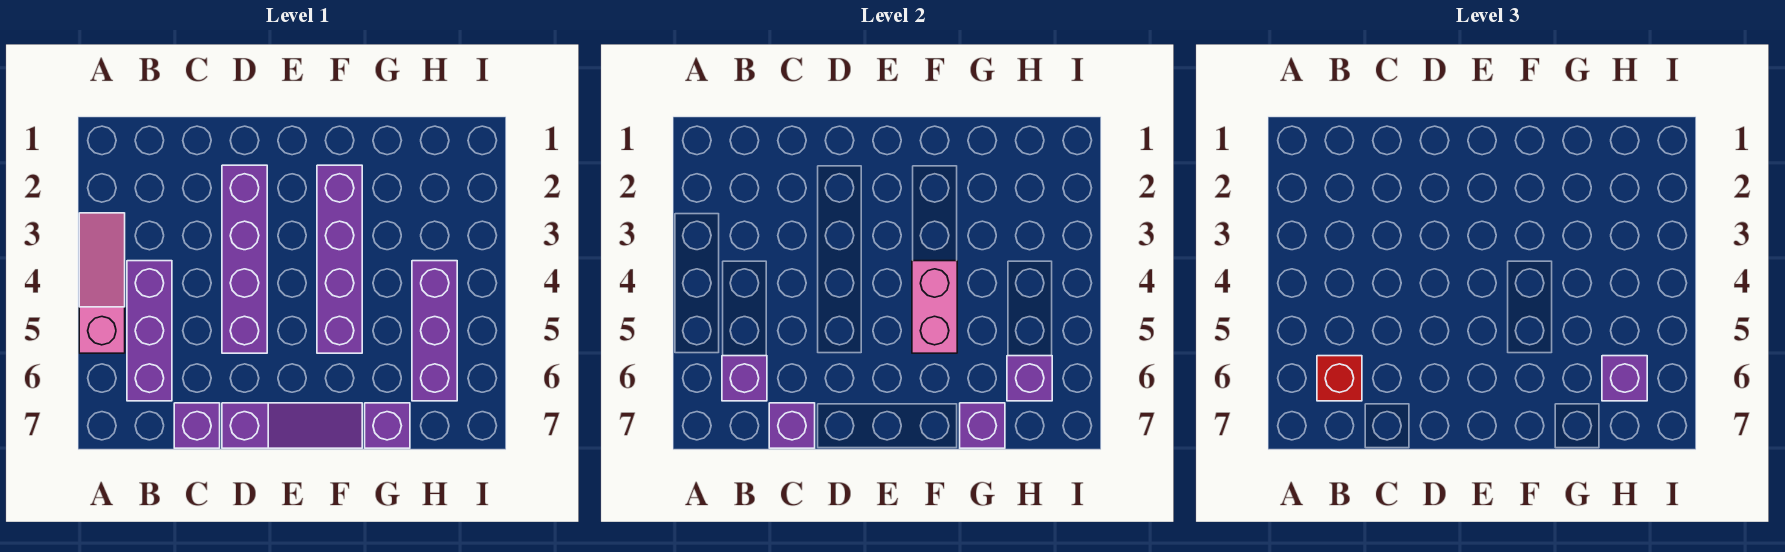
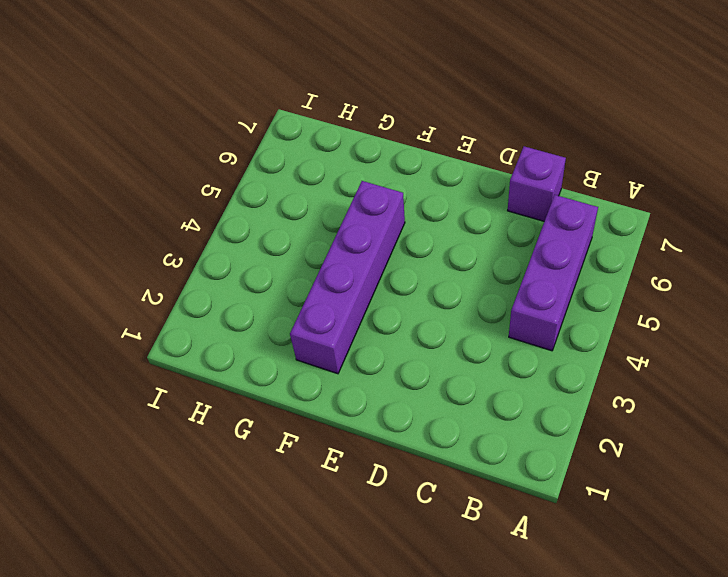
none -> pink slope A3:A5 level 1 top 5
none -> purple brick D2:D5 level 1
none -> purple slope D7:F7 level 1 top D

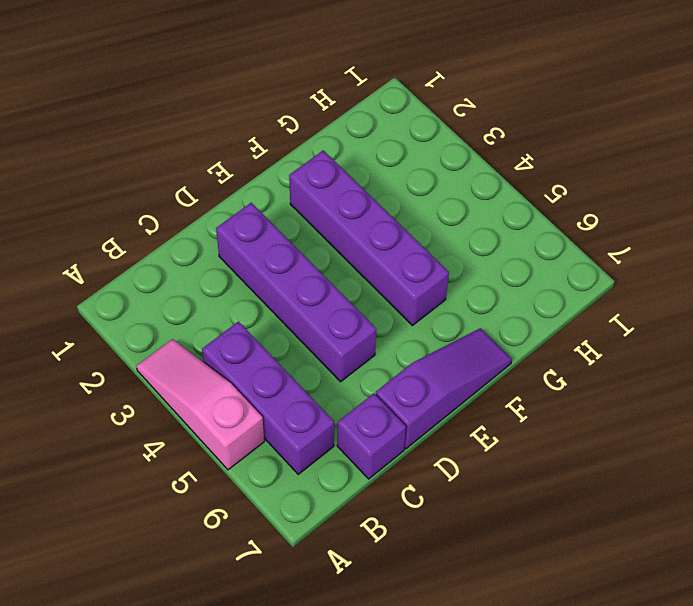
none -> purple brick G7 level 1
none -> purple brick H4:H6 level 1
none -> purple brick B6 level 2

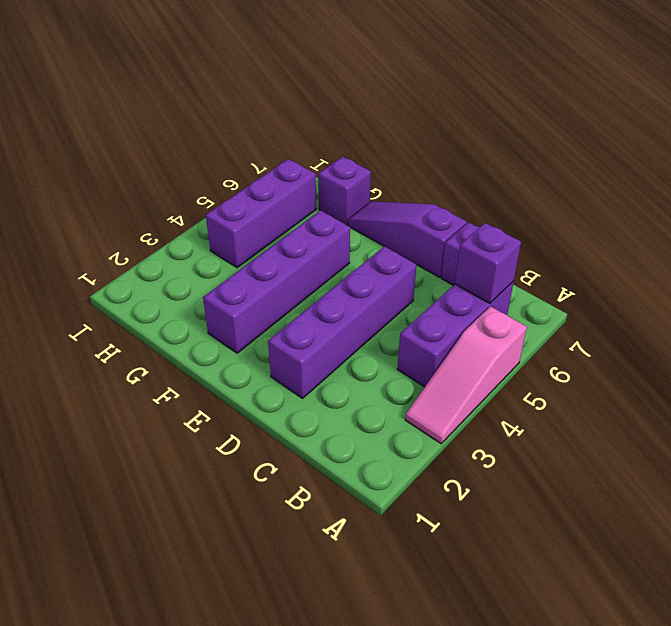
none -> purple brick C7 level 2
none -> pink brick F4:F5 level 2
none -> purple brick G7 level 2

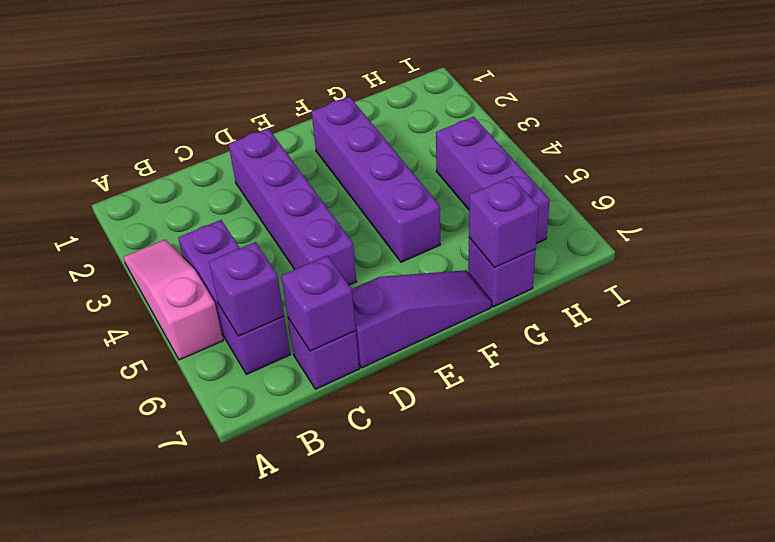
none -> pink brick F4:F5 level 2
none -> purple brick H6 level 2
none -> red brick B6 level 3

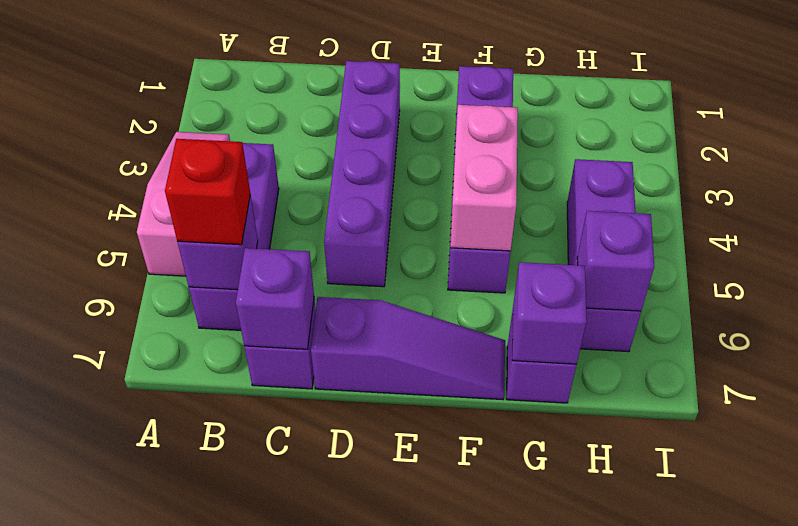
none -> purple brick H6 level 3

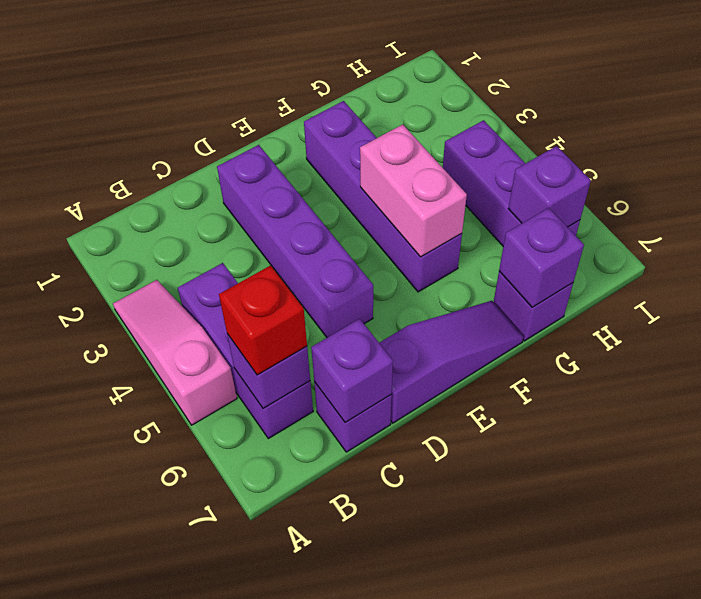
none -> purple brick H6 level 3

